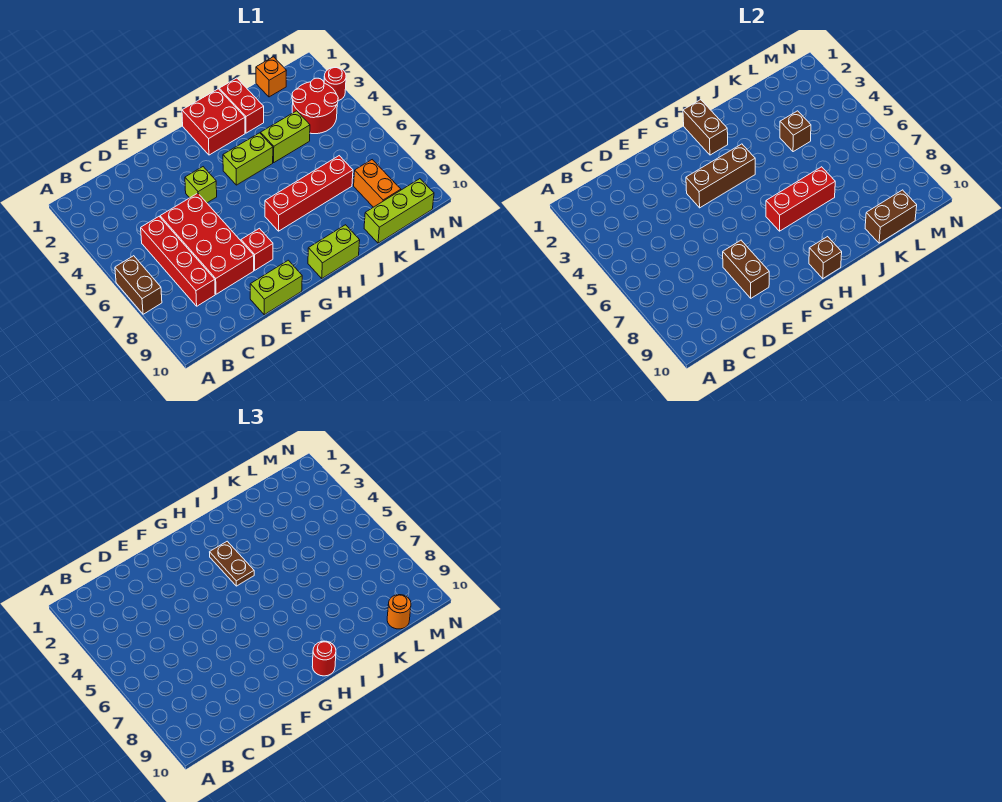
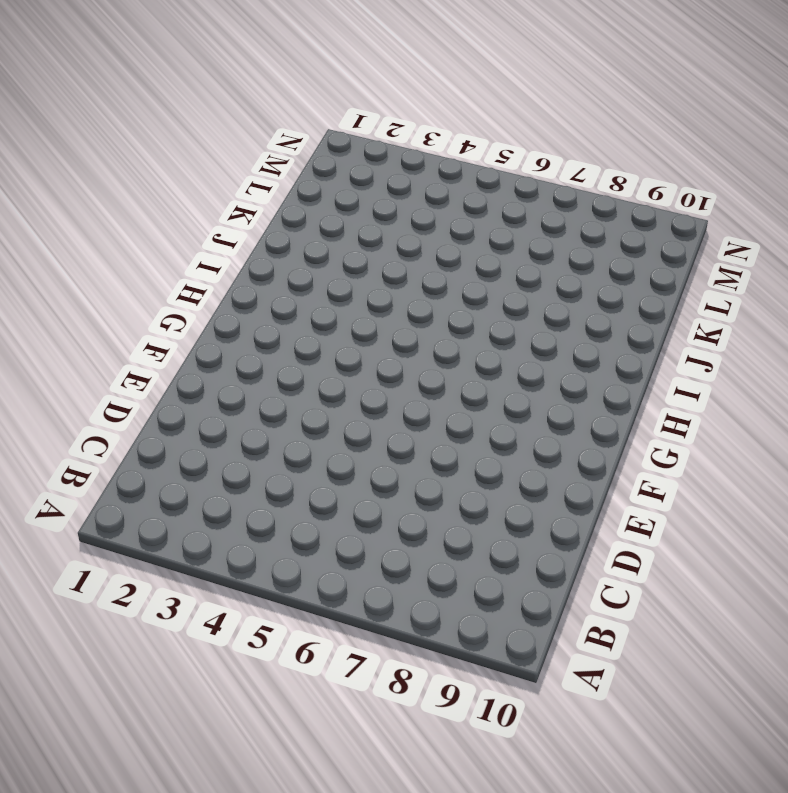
none -> brown brick A6:A7 level 1
none -> red brick C5:C8 level 1
none -> red brick D5:E8 level 1

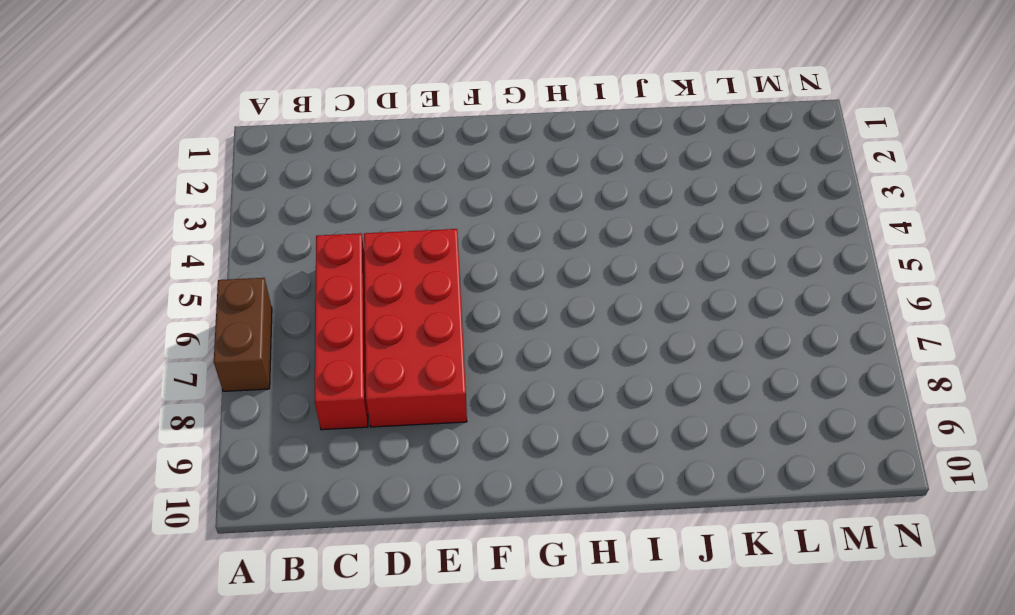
none -> lime brick E10:F10 level 1
none -> lime brick F4 level 1
none -> red brick F8 level 1

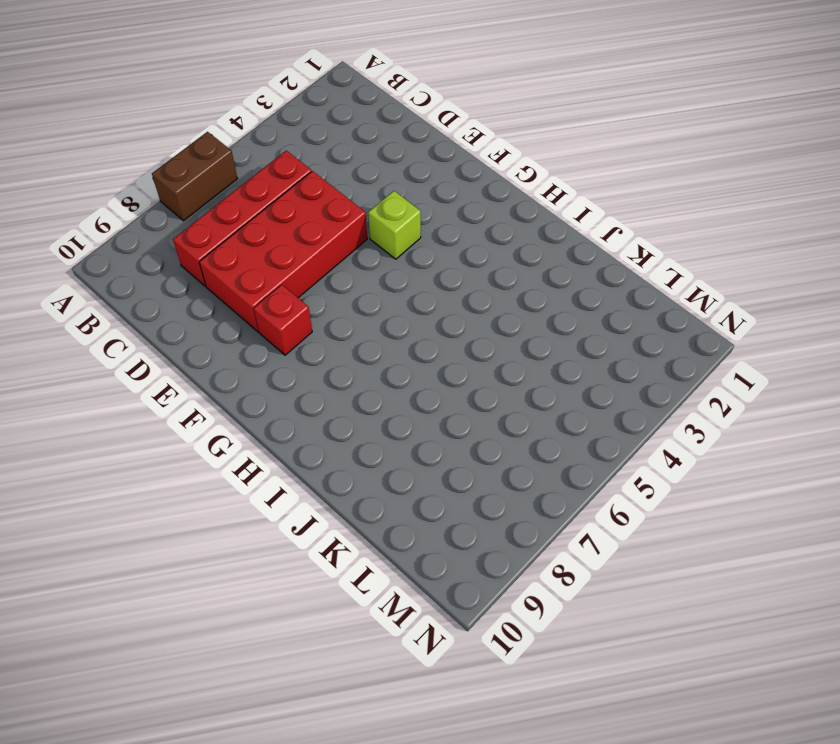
none -> lime brick E10:F10 level 1
none -> red brick H1:I2 level 1
none -> lime brick H4:I4 level 1

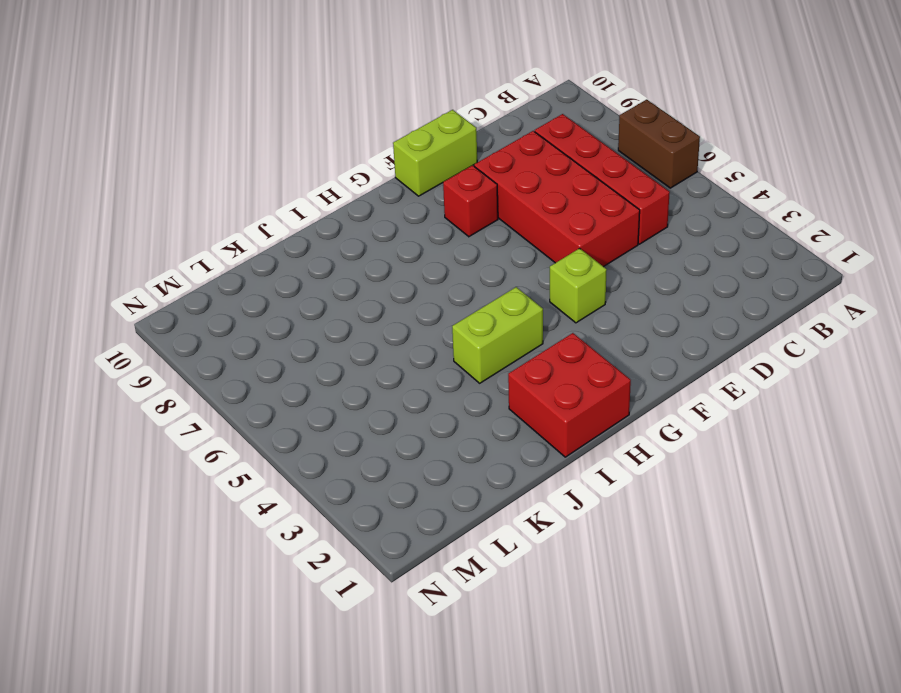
none -> red brick H7:K7 level 1
none -> lime brick H10:I10 level 1
none -> red brick J1:J2 level 1

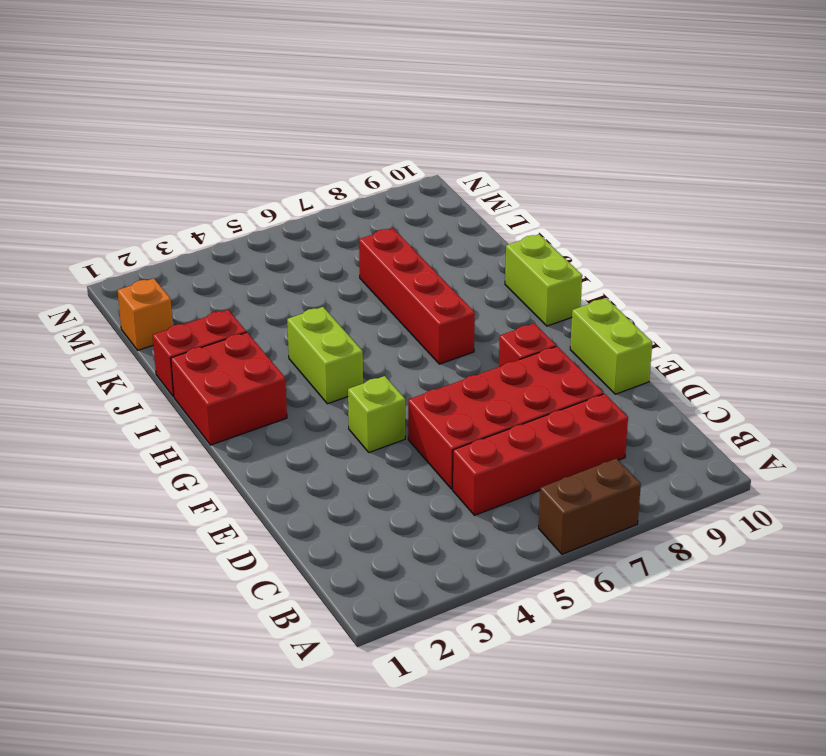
none -> lime brick J4:K4 level 1
none -> lime brick K10:M10 level 1
none -> red round brick L3:M4 level 1

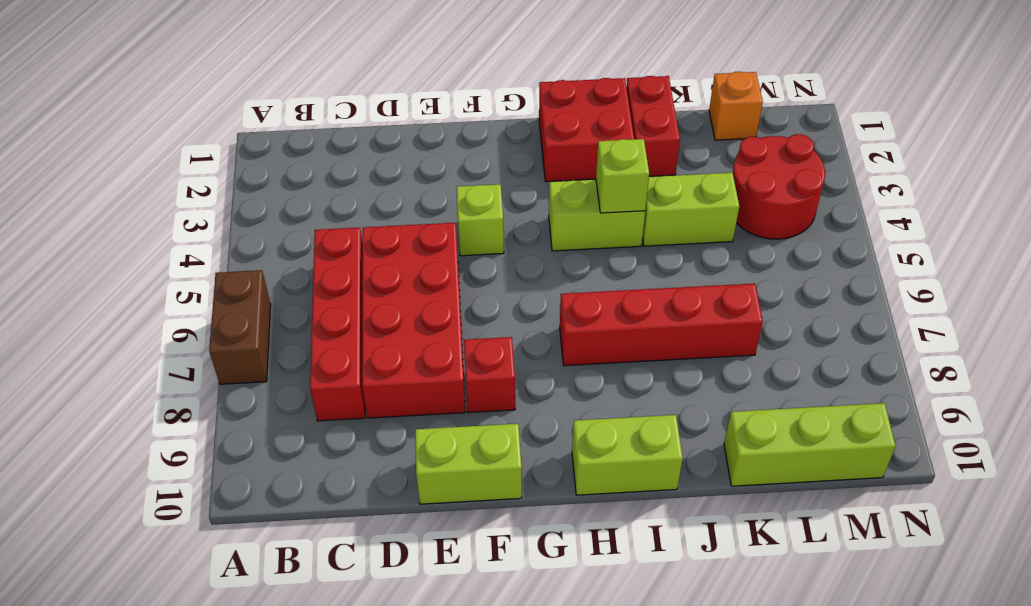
lime brick I4 level 2 -> none
none -> orange brick L8:L9 level 1
none -> red round brick N3 level 1
none -> brown brick E8:E9 level 2

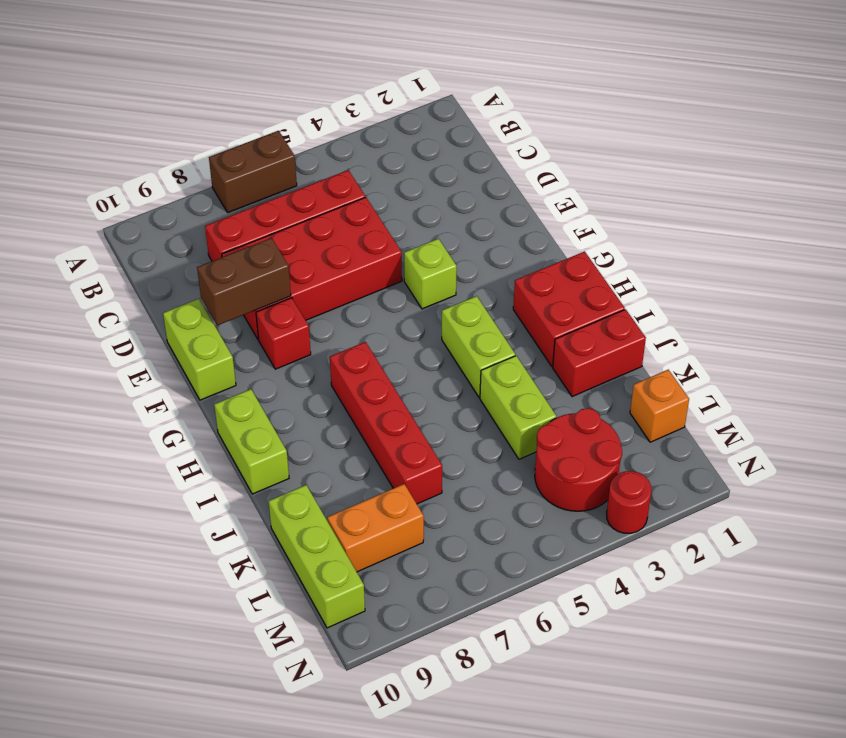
none -> brown brick F4:H4 level 2
none -> brown brick H1:H2 level 2
none -> red brick H7:J7 level 2

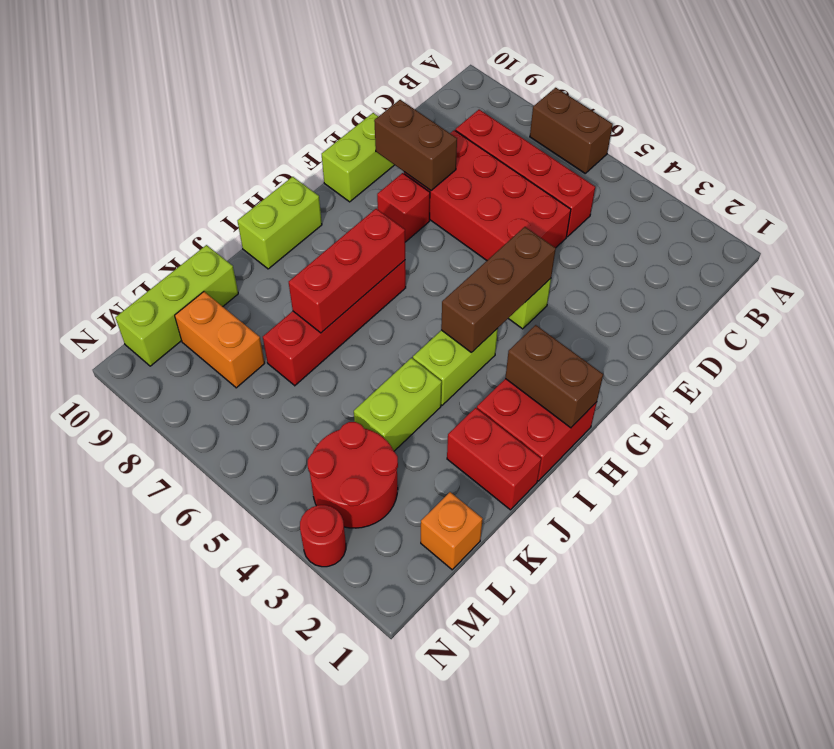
none -> brown brick H10 level 2
none -> brown brick K4 level 2
none -> brown brick K10:L10 level 2

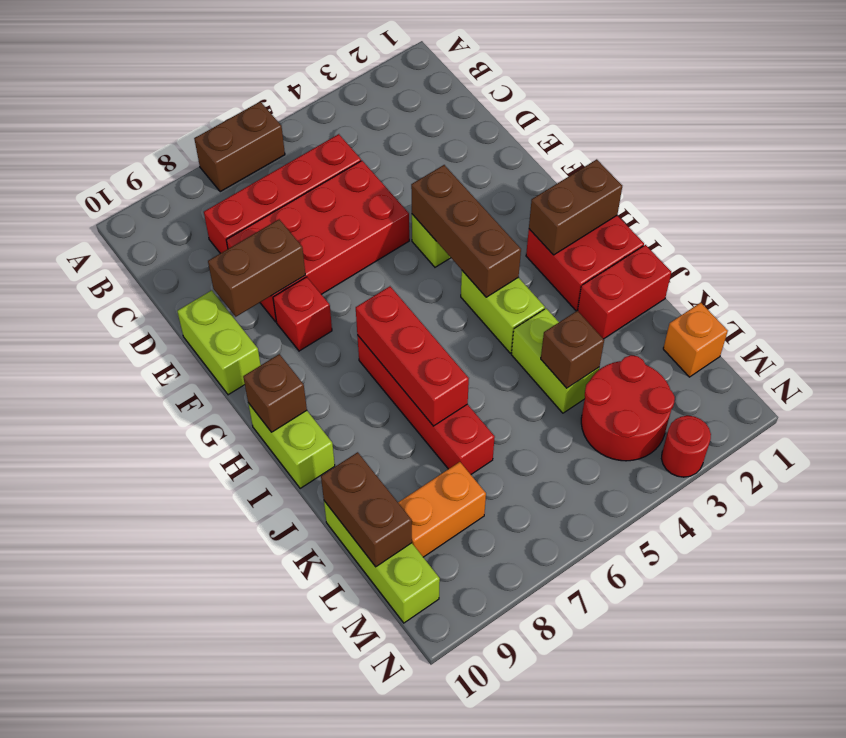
none -> brown plate H3:H4 level 3
none -> red round brick H10 level 3
none -> orange round brick L10 level 3

